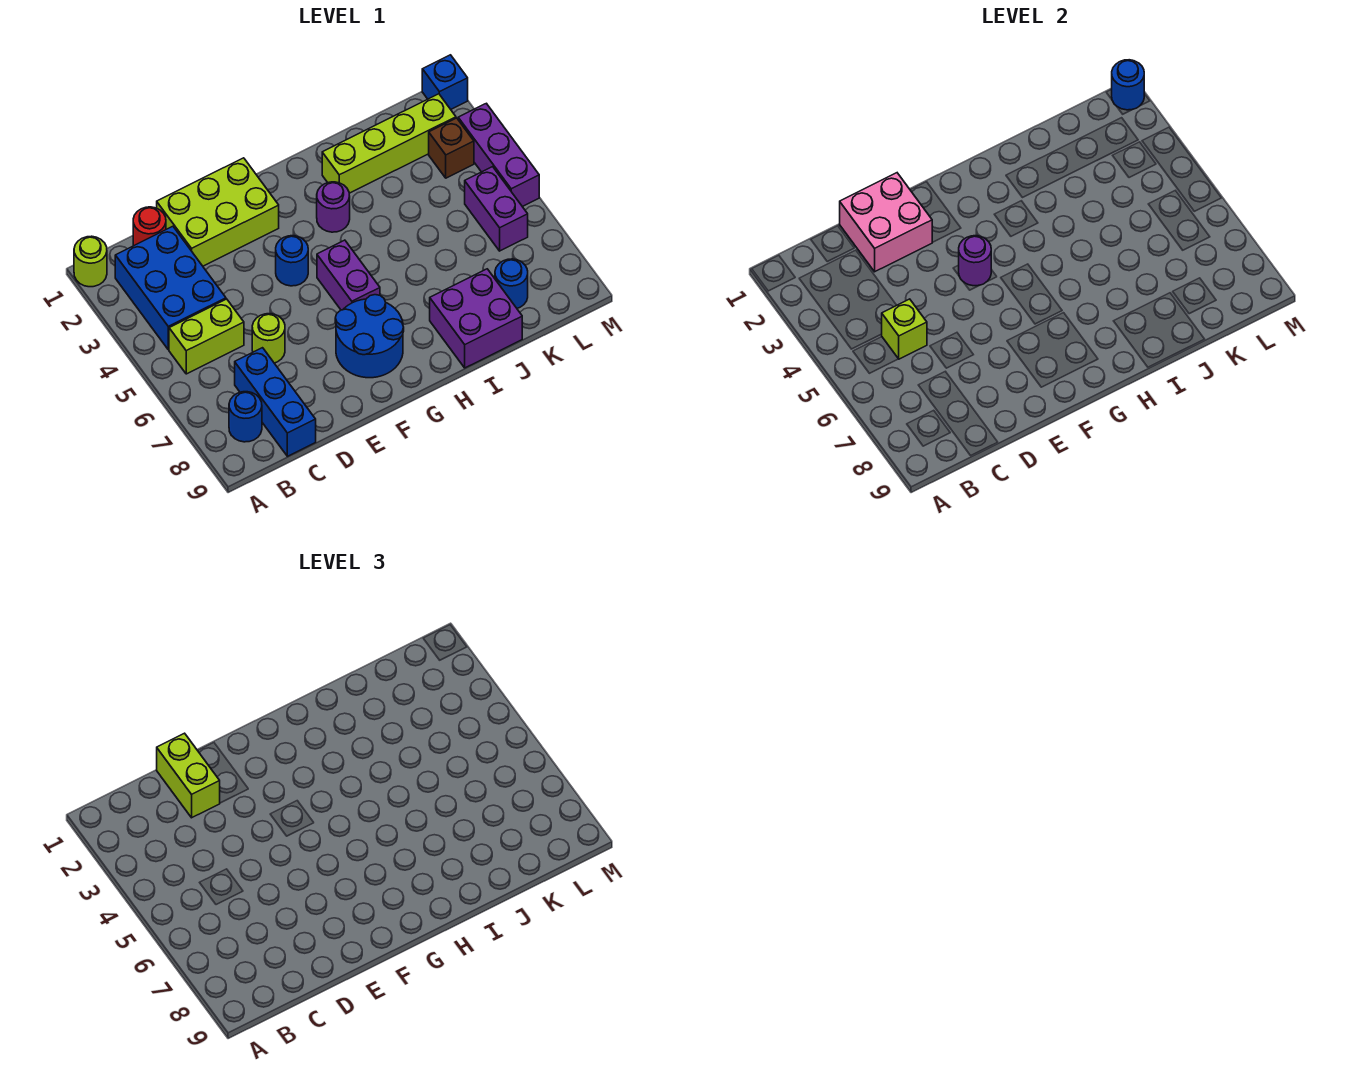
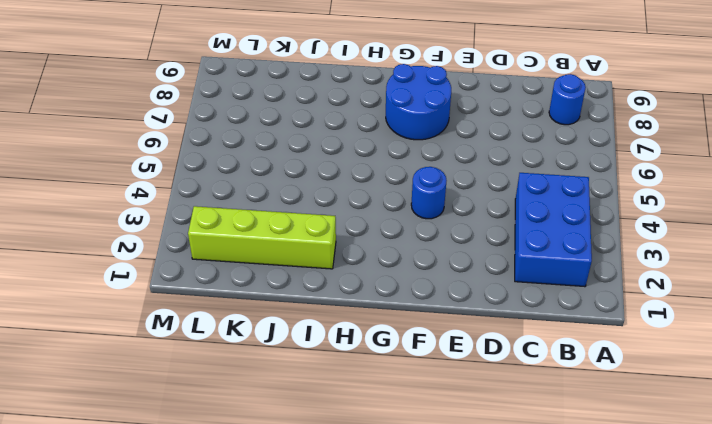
none -> lime round brick A1 level 1
none -> lime brick B5:C5 level 1
none -> red round brick C1 level 1

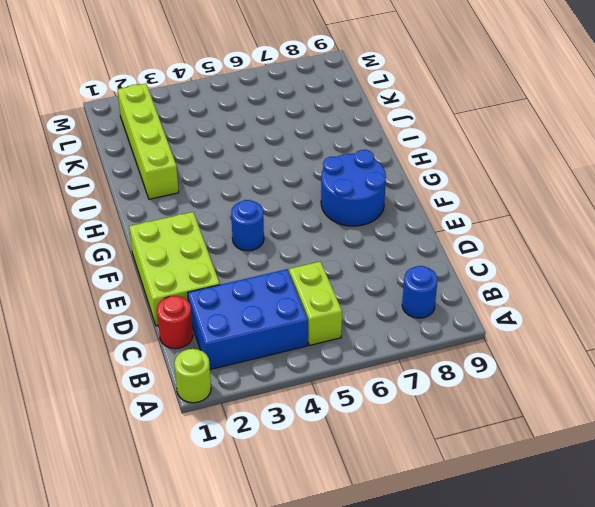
none -> blue brick C7:C9 level 1
none -> lime round brick D6 level 1
none -> purple brick G5:G6 level 1

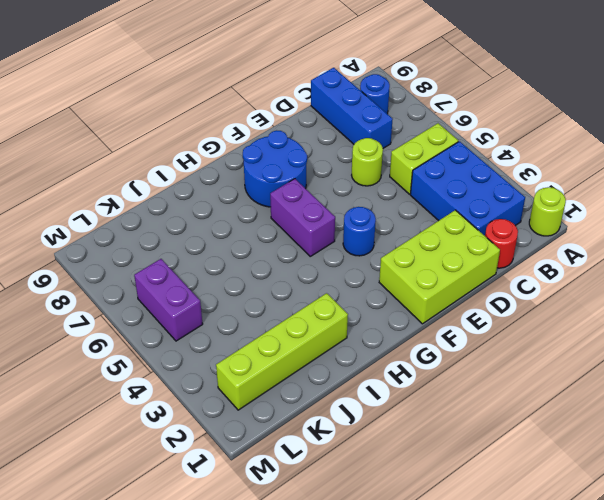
none -> purple round brick H3 level 1
none -> purple brick I8:J9 level 1
none -> blue round brick K8 level 1

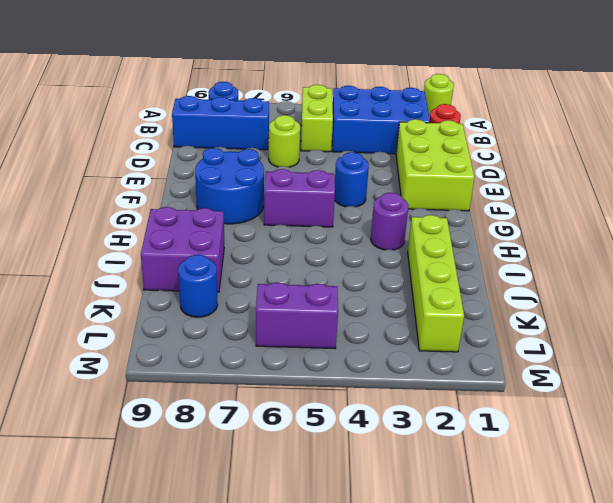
none -> brown brick L3 level 1
none -> blue brick M1 level 1
none -> purple brick M3:M5 level 1

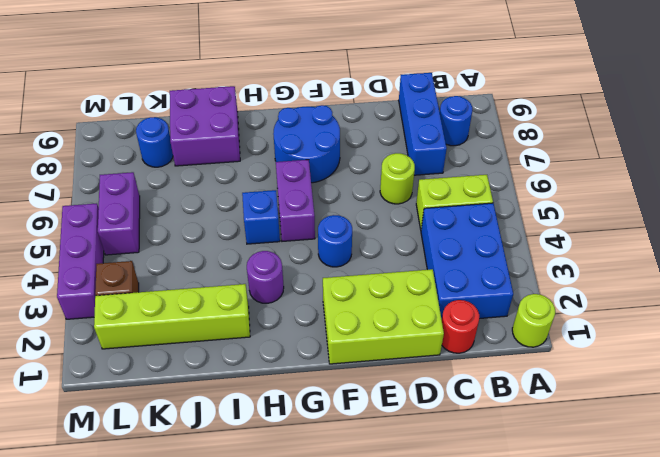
blue brick H5 level 1 -> blue brick M1 level 1
none -> lime brick C5 level 2
none -> pink brick D1:E2 level 2
none -> purple round brick F4 level 2

